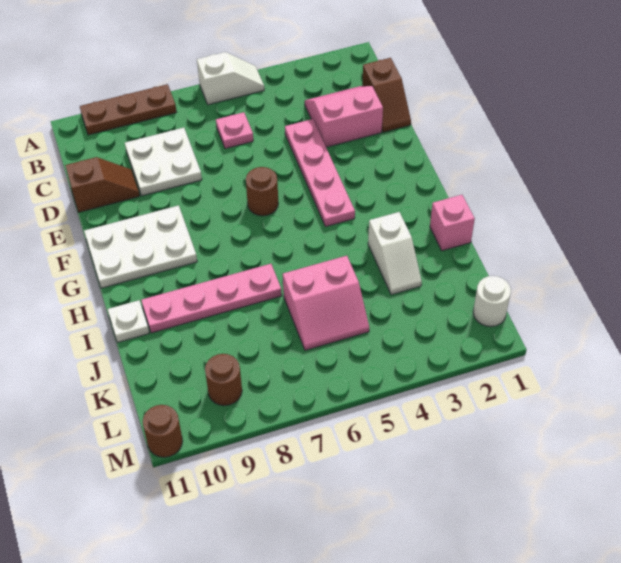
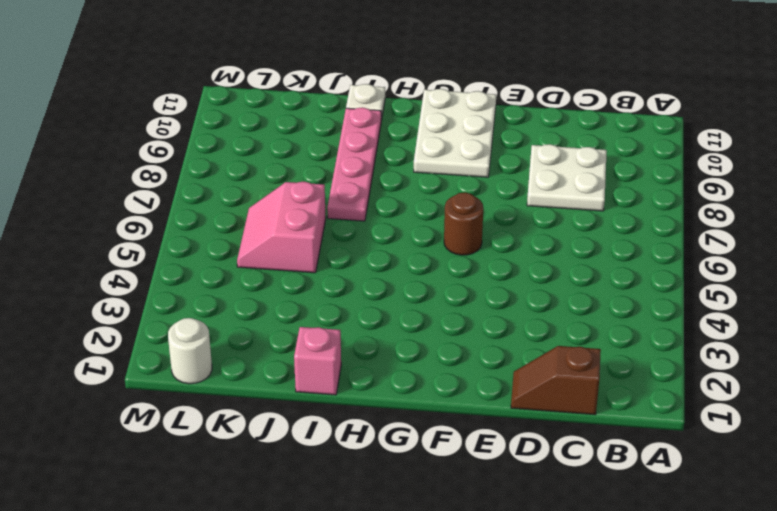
none -> white slope A5:A6 level 1 top 6
none -> brown plate A8:A10 level 1
none -> pink slope C2:D3 level 1 top D

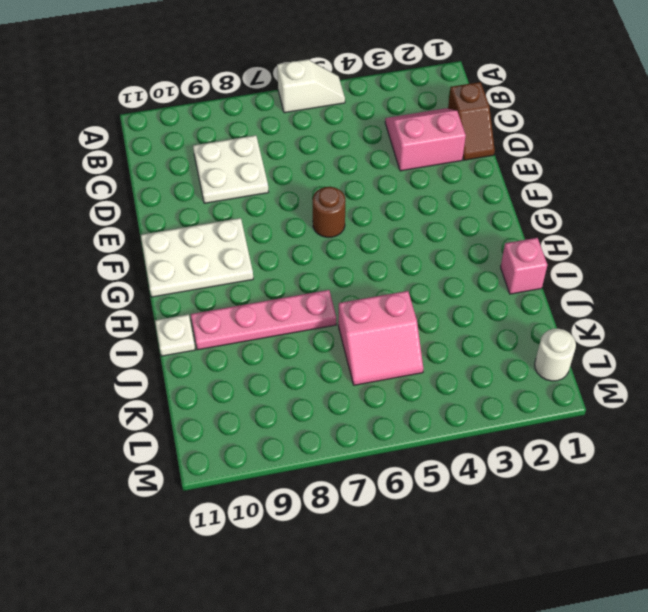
none -> brown plate A8:A10 level 1
none -> pink plate C6 level 1
none -> pink plate D4:G4 level 1

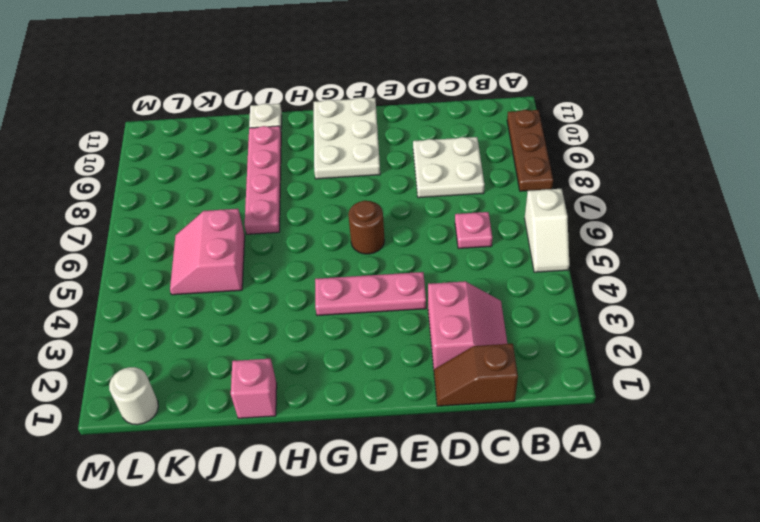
pink plate E4:G4 level 1 -> pink plate D4:G4 level 1
none -> brown slope D10:D11 level 1 top 11
none -> white slope I3:J3 level 1 top I
none -> brown round brick L9 level 1

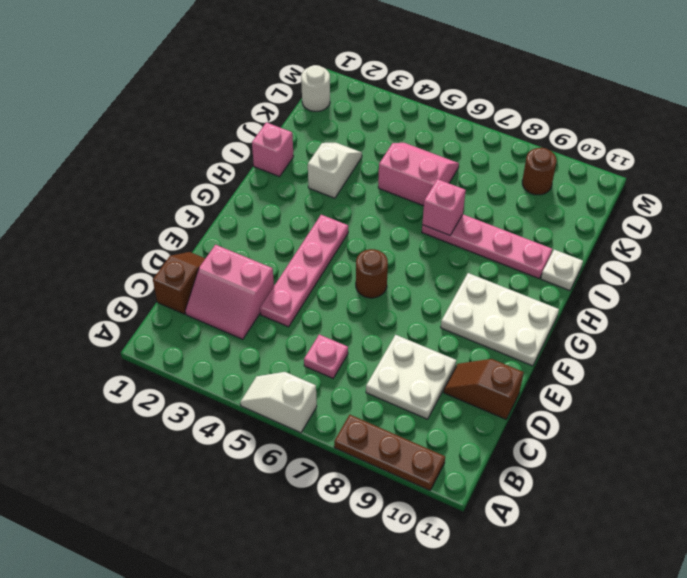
pink brick I7 level 2 -> none
none -> brown round brick M11 level 1

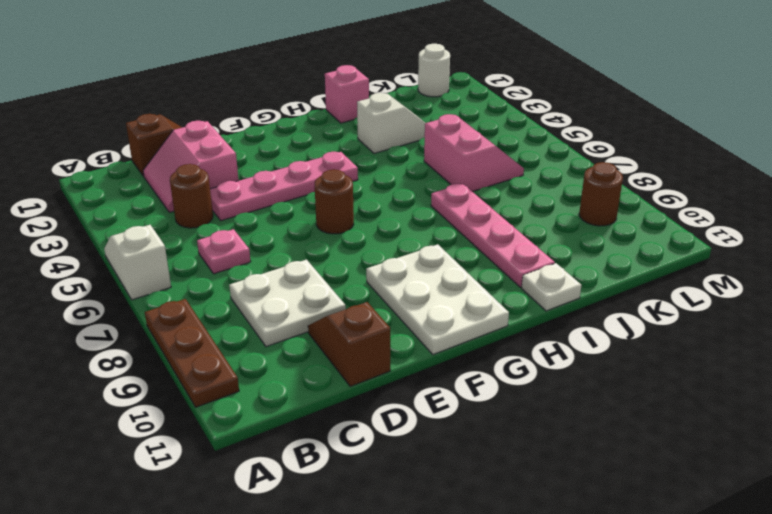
brown round brick C4 level 1 -> brown round brick M11 level 1

